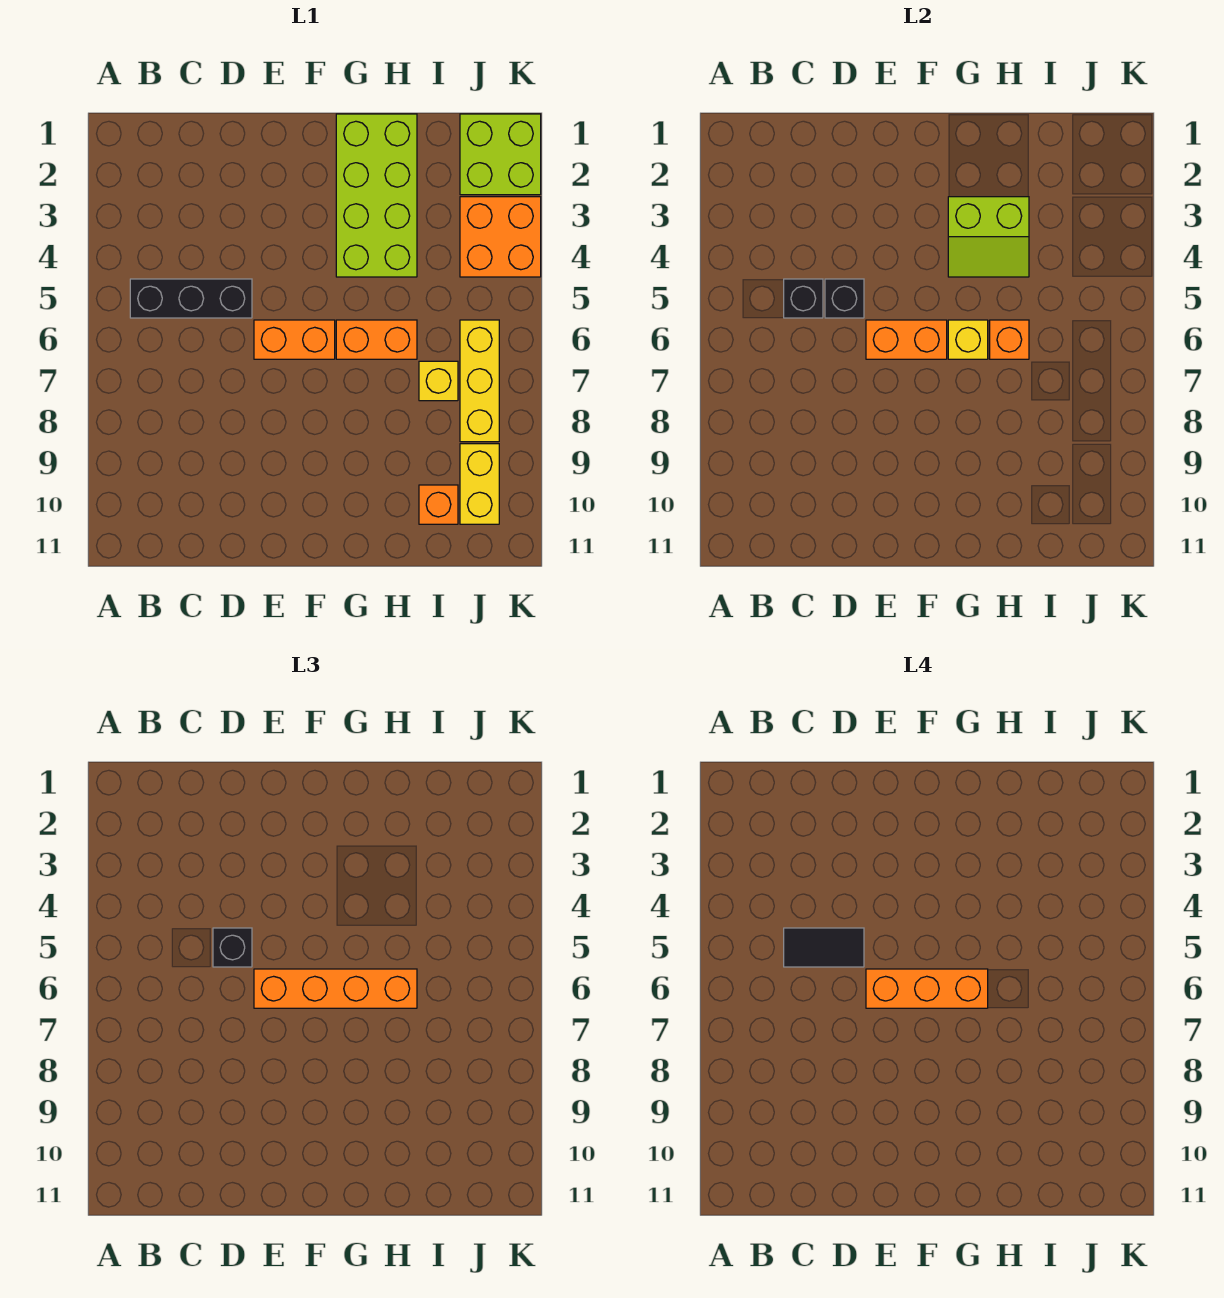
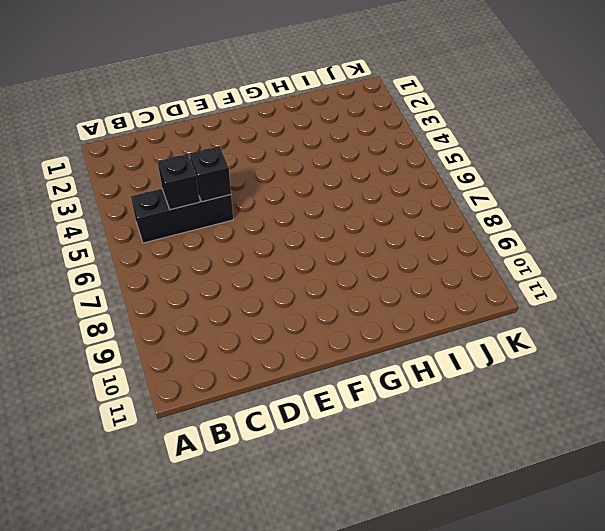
none -> orange brick E6:F6 level 1
none -> lime brick G1:H4 level 1
none -> orange brick G6:H6 level 1

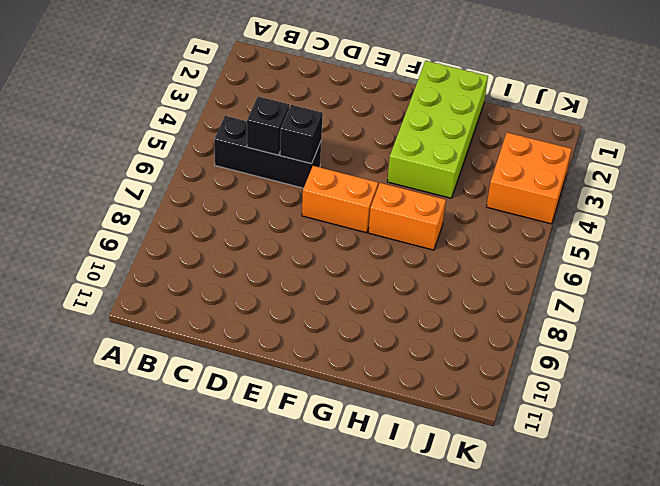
none -> yellow brick I7 level 1
none -> orange brick I10 level 1
none -> lime brick J1:K2 level 1

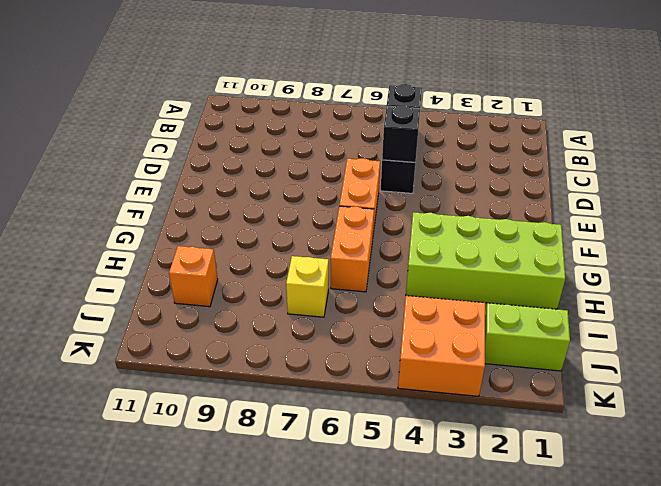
lime brick J1:J2 level 1 -> lime brick J1:K2 level 1
none -> yellow brick J6:J8 level 1
none -> yellow brick J9:J10 level 1
none -> orange brick E6:F6 level 2

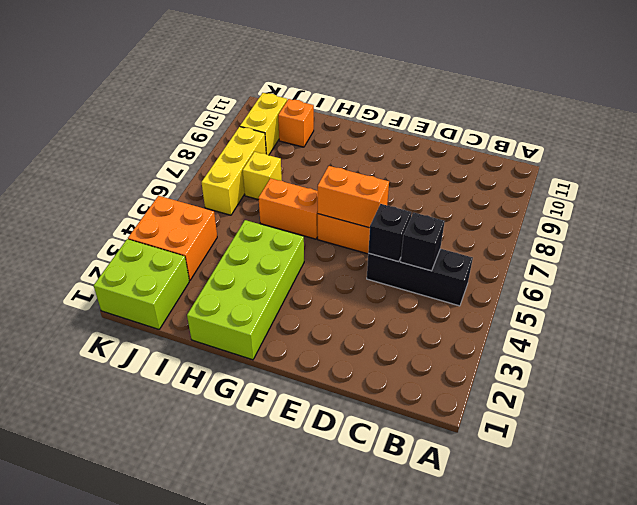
none -> lime slope G3:H4 level 2 top 3
none -> yellow brick G6 level 2
none -> orange brick H6 level 2

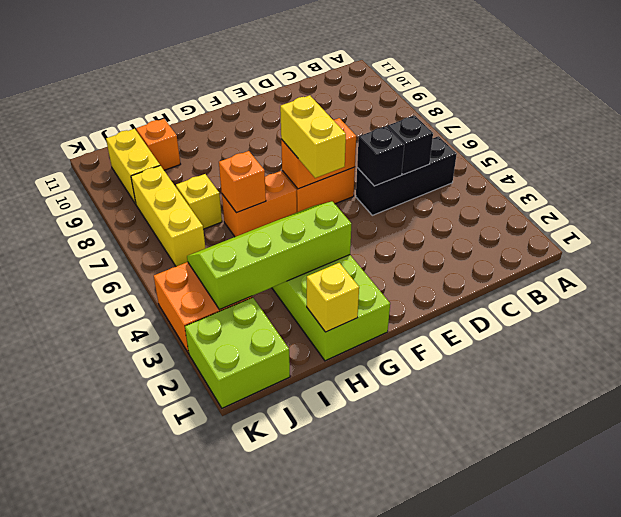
yellow brick F5:F6 level 3 -> orange brick E6:H6 level 3
lime slope G3:J4 level 2 top 3 -> lime slope G3:H4 level 2 top 3
yellow brick H1 level 2 -> yellow brick G6 level 2
none -> black brick D5 level 3
none -> black tile C5:D5 level 4
none -> orange brick E6:G6 level 4

